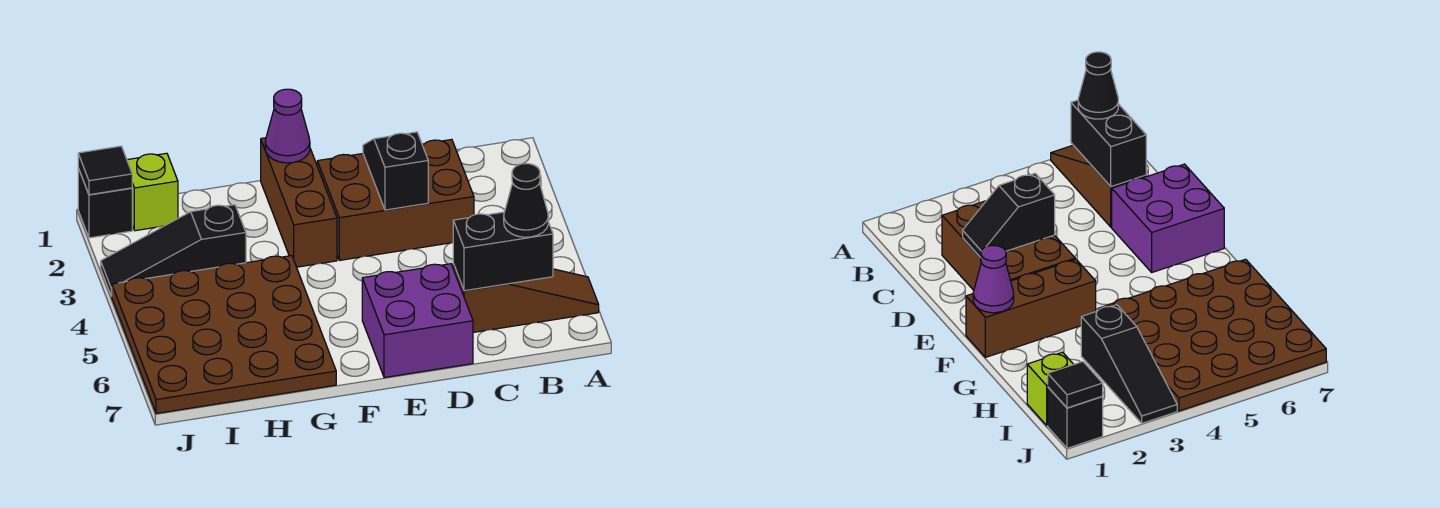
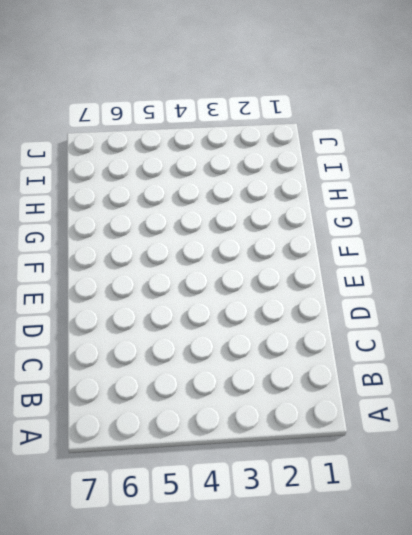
none -> brown slope A6:C6 level 1 top C
none -> brown brick C2:E3 level 1
none -> purple brick D6:E7 level 1

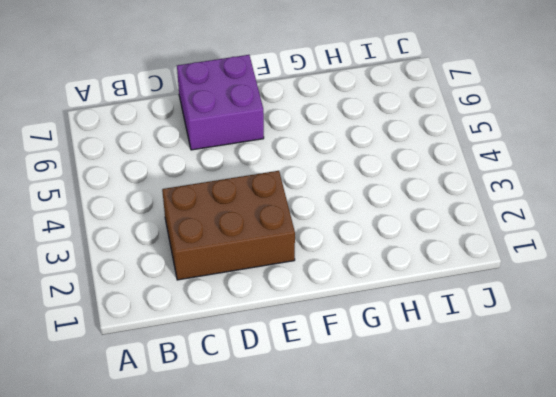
none -> brown slope A6:C6 level 1 top C
none -> brown brick F1:F3 level 1
none -> brown plate G4:J7 level 1

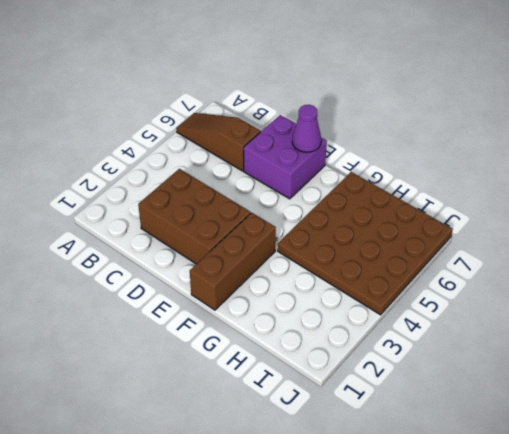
purple cone E7 level 2 -> purple cone F1 level 2
none -> black slope H3:J3 level 1 top H
none -> lime brick I1 level 1
none -> black brick J1 level 1

